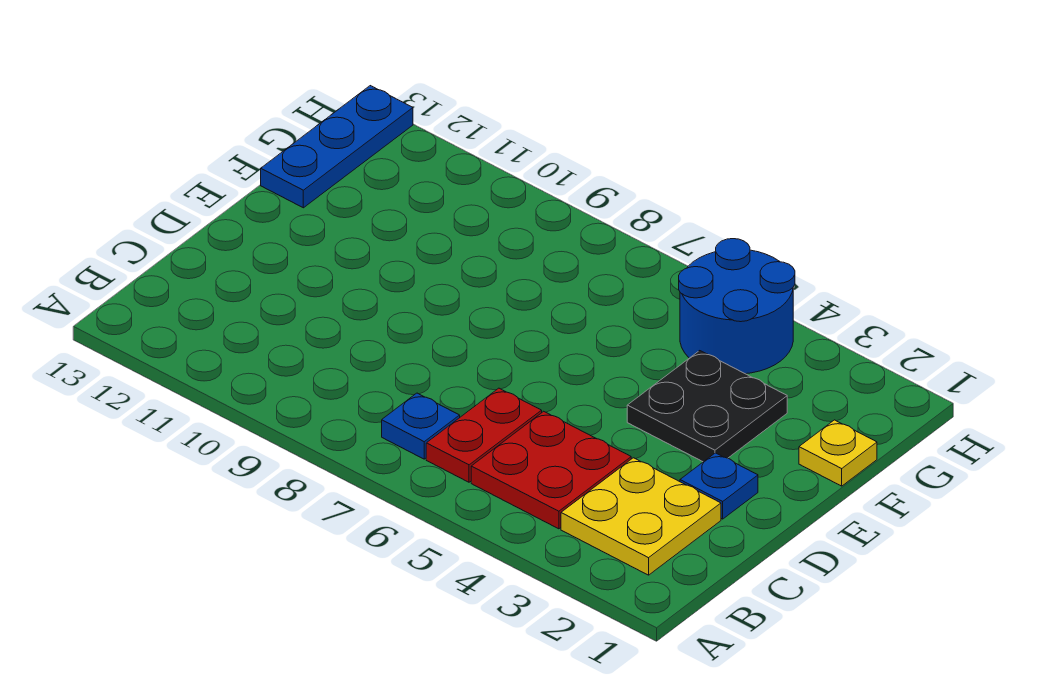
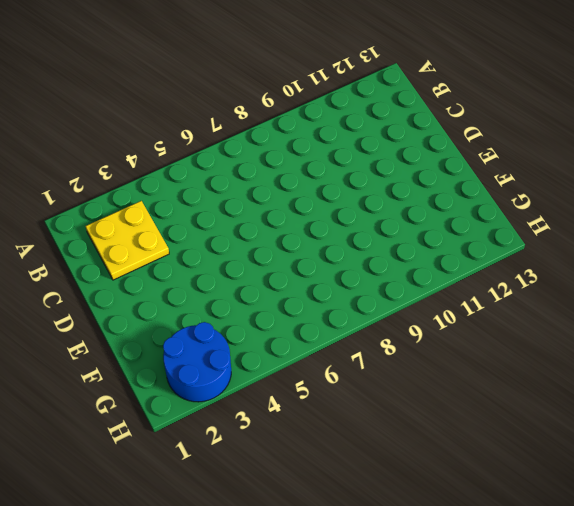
blue round brick G2:H3 level 1 -> blue round brick G4:H5 level 1
none -> red plate B4:C5 level 1
none -> red plate B6:C6 level 1

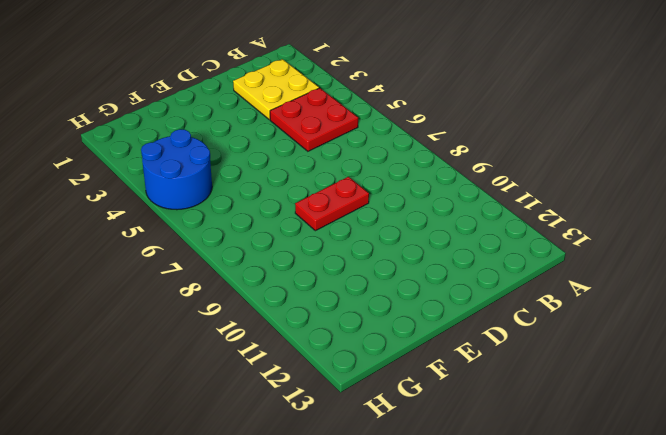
red plate D8:E8 level 1 -> red plate B6:C6 level 1
none -> blue plate B7 level 1
none -> blue plate D2 level 1

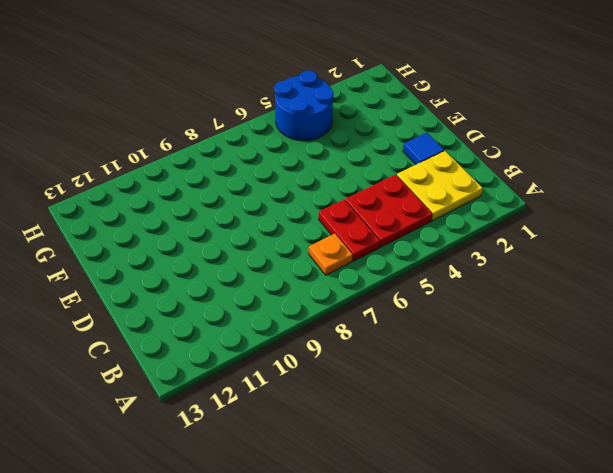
orange plate B7 level 1 -> blue plate B7 level 1
blue tile D2 level 1 -> blue plate D2 level 1
none -> black plate E3:F4 level 1
none -> yellow plate F1 level 1

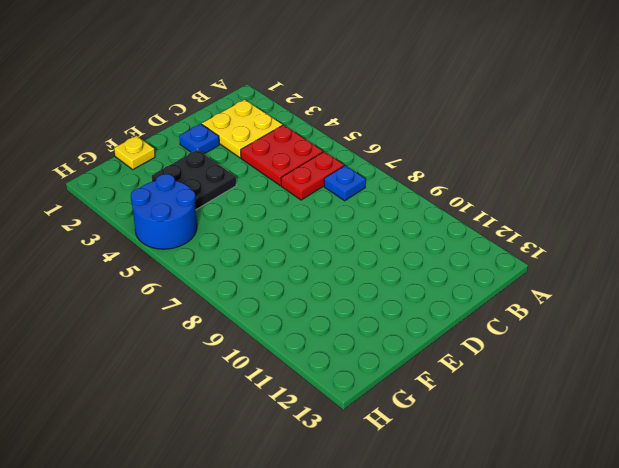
none -> blue plate F13:H13 level 1

